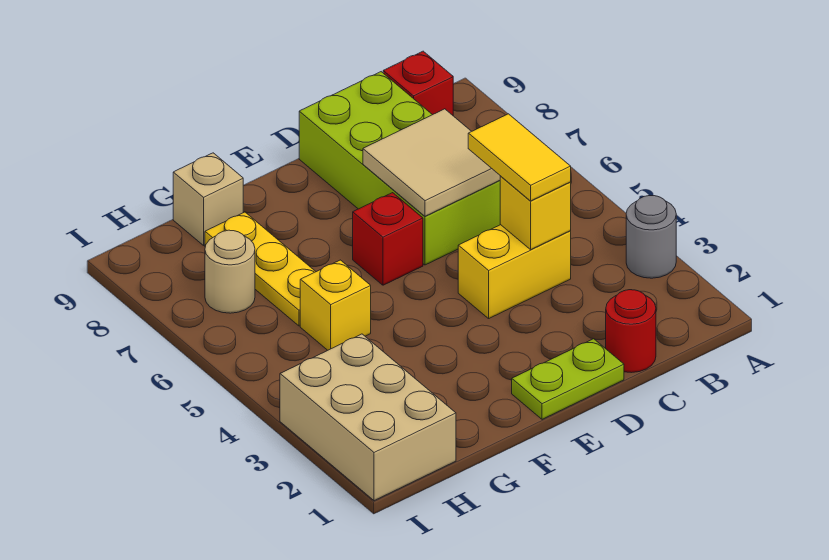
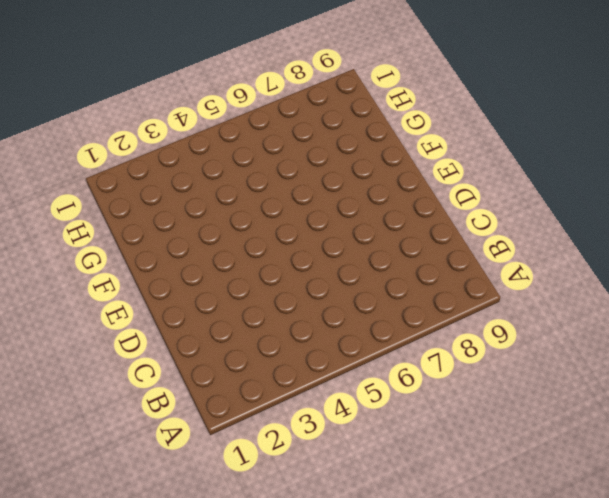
none -> grey round brick A3 level 1
none -> red brick B9 level 1
none -> red round brick C1 level 1

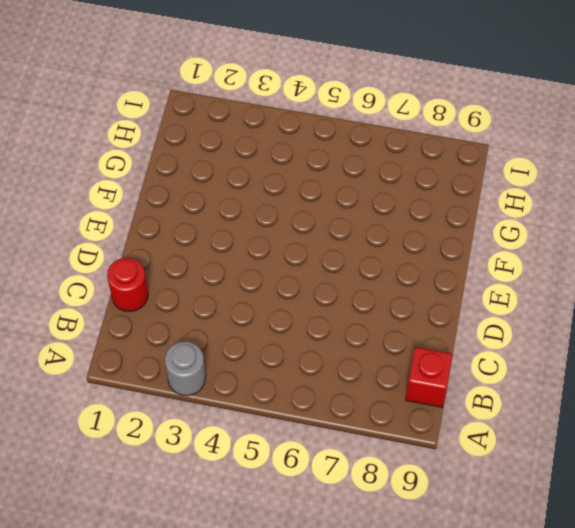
none -> yellow brick C4:D4 level 1
none -> lime brick C6:D9 level 1
none -> lime plate D1:E1 level 1

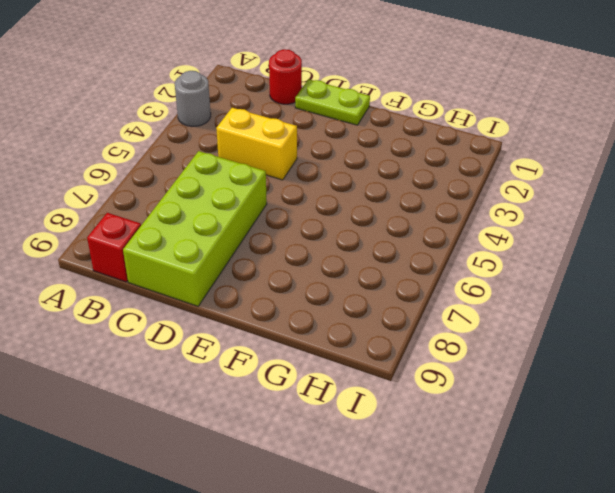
none -> red brick E6 level 1
none -> yellow brick G5 level 1
none -> yellow plate G6:G8 level 1

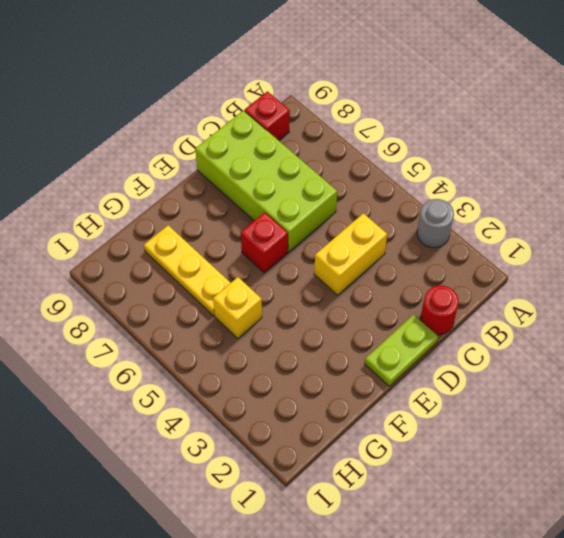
none -> tan brick G9 level 1
none -> tan brick H1:I3 level 1
none -> tan round brick H7 level 1

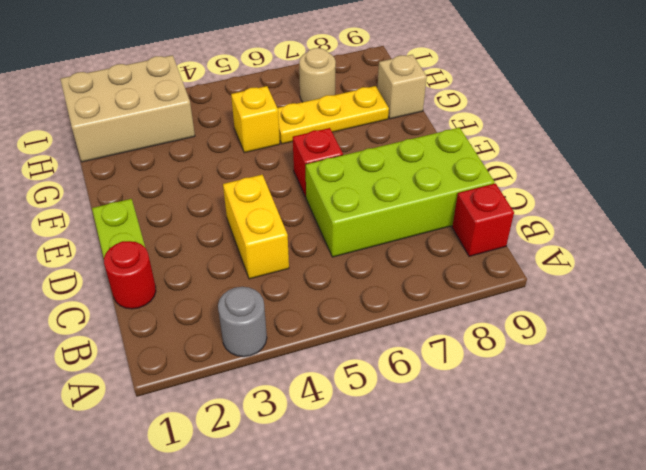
none -> yellow brick C4 level 2
none -> tan tile C6:D7 level 2
none -> yellow tile C4:C5 level 3

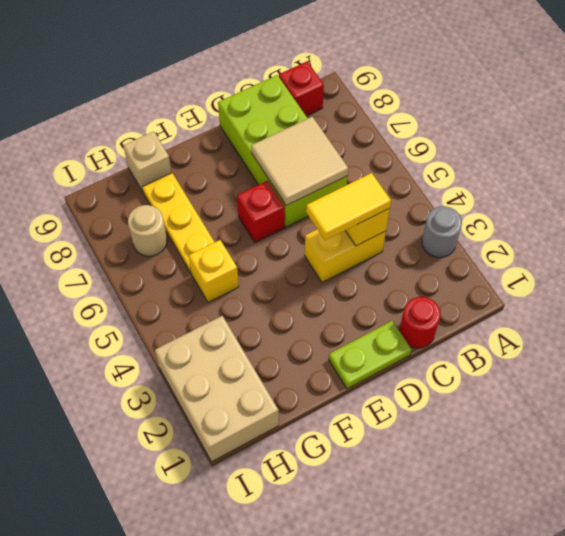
yellow tile C4:D4 level 3 -> yellow tile C4:C5 level 3

